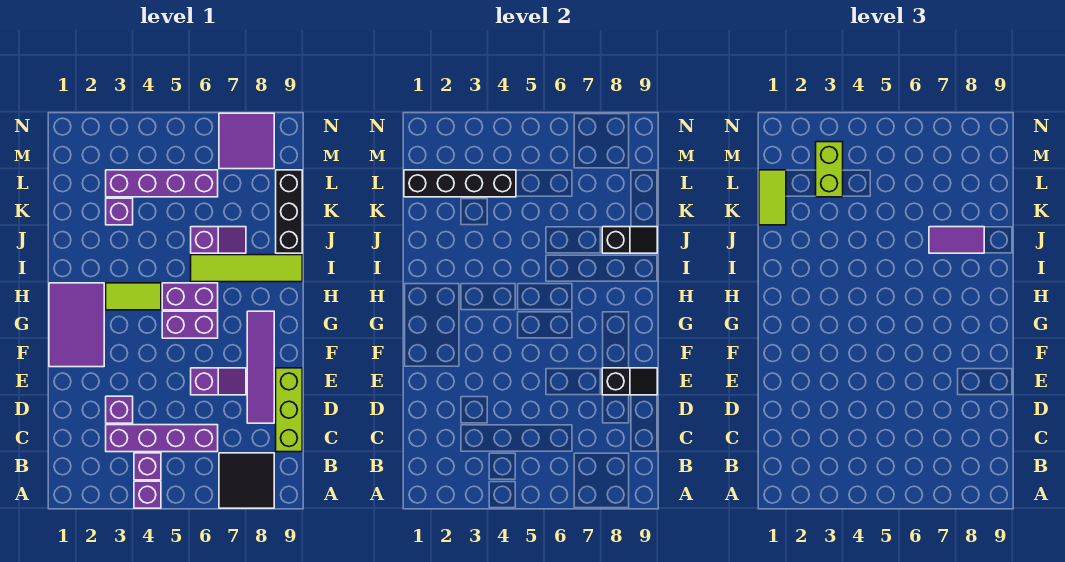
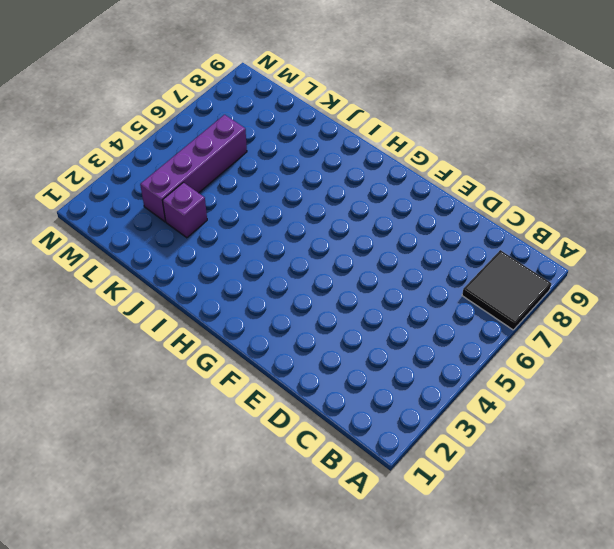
none -> purple brick A4 level 1
none -> purple brick B4 level 1
none -> purple brick C3:C6 level 1

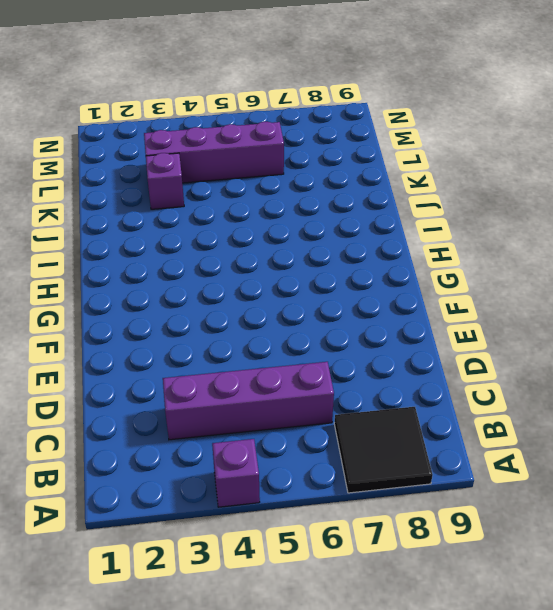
none -> purple brick B4 level 1
none -> lime brick C9:E9 level 1
none -> purple brick D3 level 1

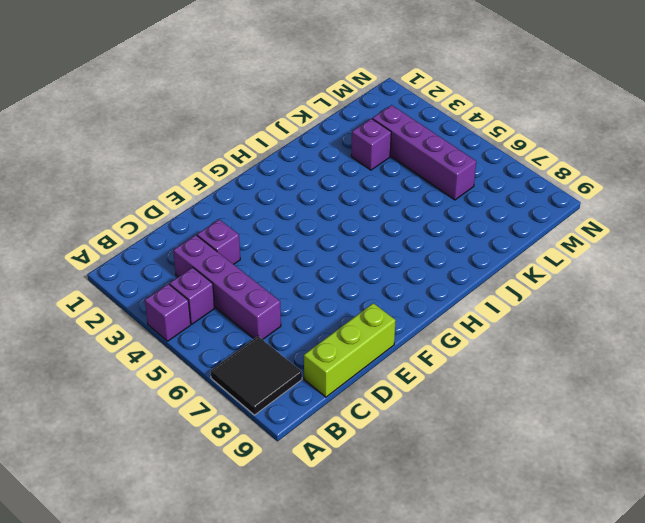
none -> purple tile D8:G8 level 1
none -> purple slope E6:E7 level 1 top 6
none -> purple tile F1:H2 level 1

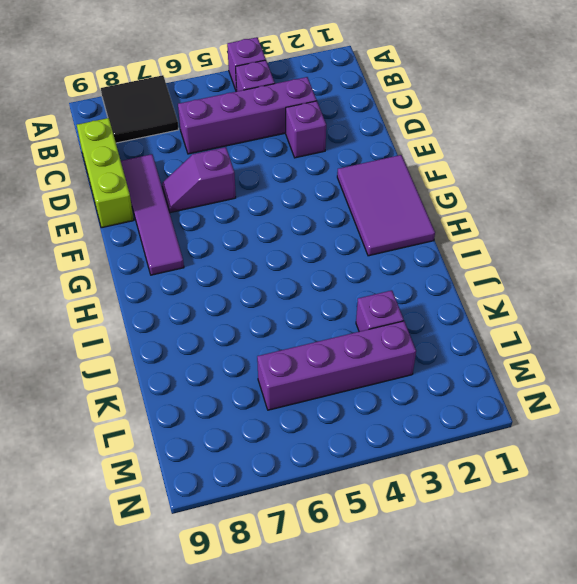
none -> purple brick G5:G6 level 1
none -> lime tile H3:H4 level 1
none -> purple brick H5:H6 level 1

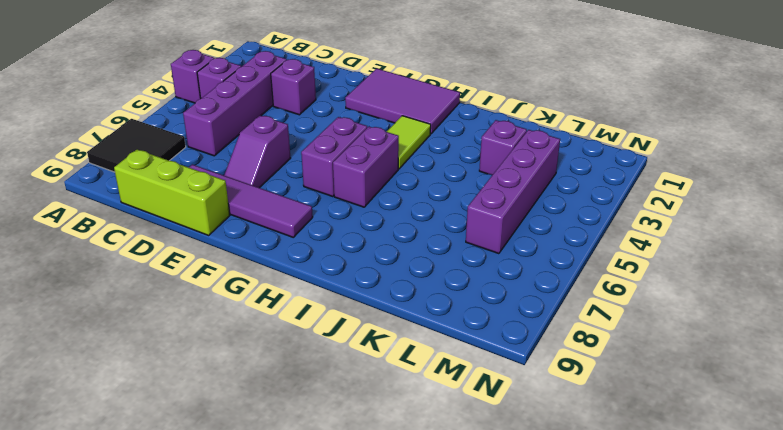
none -> lime tile I6:I9 level 1
none -> purple slope J6:J7 level 1 top 6
none -> black brick J9:L9 level 1

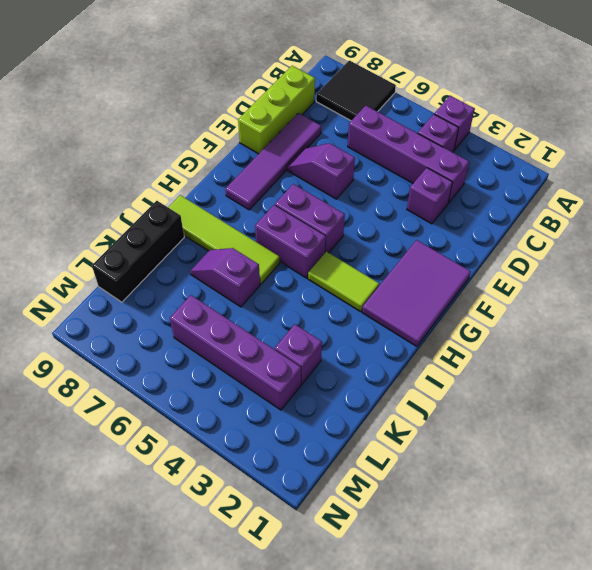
none -> purple tile M7:N8 level 1
none -> black slope E8:E9 level 2 top 8
none -> black slope J8:J9 level 2 top 8

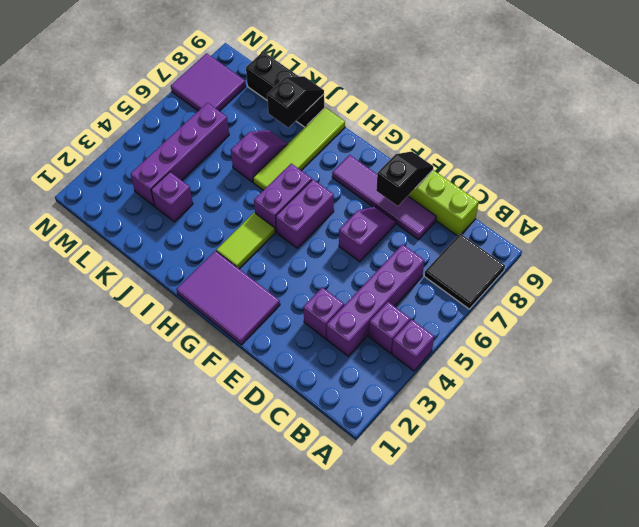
none -> black brick L1:L4 level 2
none -> purple tile J7:J8 level 3
none -> lime tile K1:L1 level 3

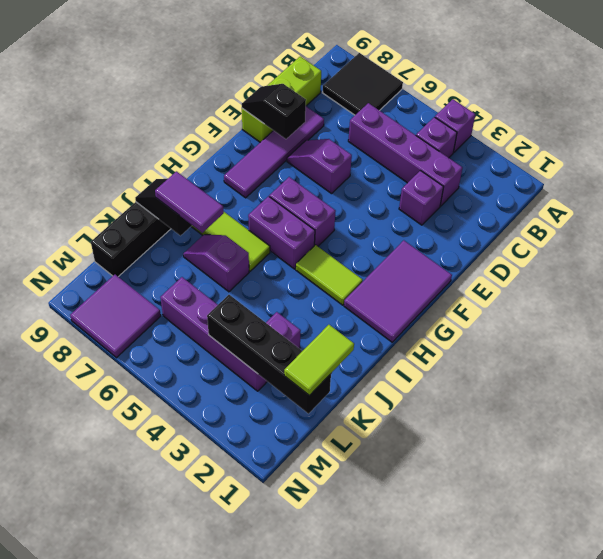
none -> lime brick L3:M3 level 3

